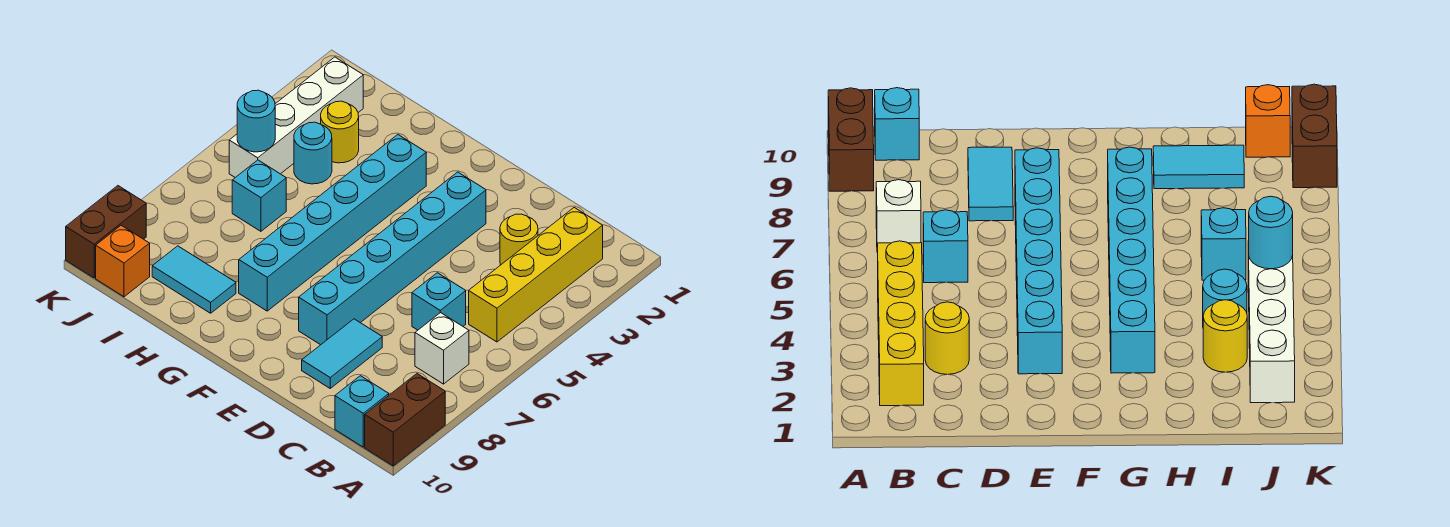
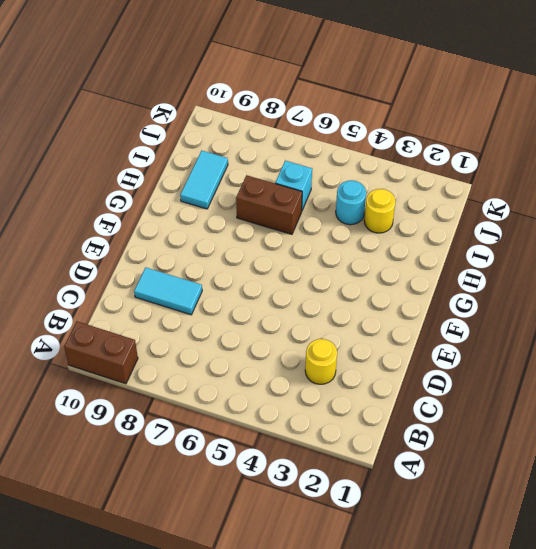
brown brick H6:H7 level 1 -> brown brick K9:K10 level 1
none -> yellow brick B2:B5 level 1
none -> white brick B7 level 1
none -> cyan brick B10 level 1

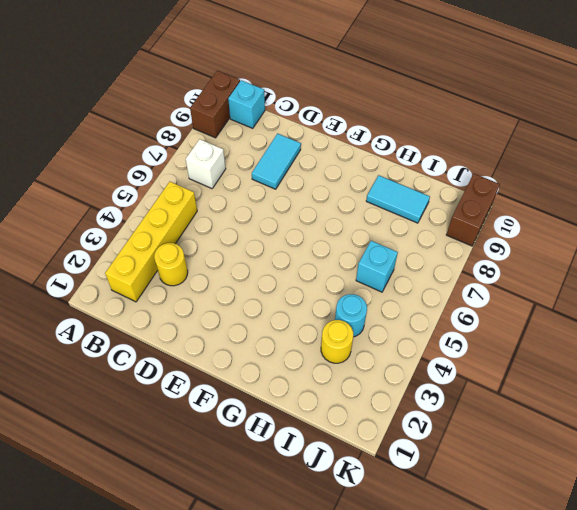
none -> cyan brick C6 level 1
none -> cyan brick E3:E8 level 1
none -> cyan brick G3:G8 level 1

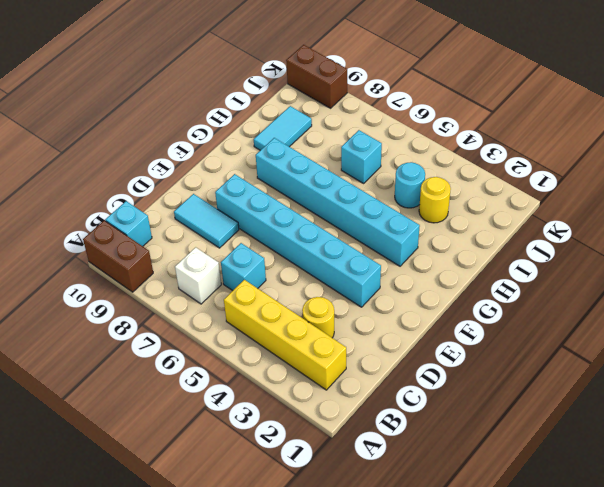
none -> white brick J2:J5 level 1
none -> orange brick J10 level 1
none -> cyan round brick J5 level 2

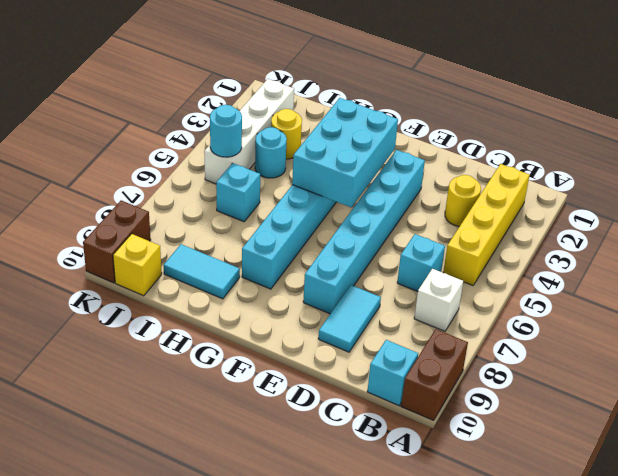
cyan brick F3:G5 level 2 -> none
yellow brick J10 level 1 -> orange brick J10 level 1

